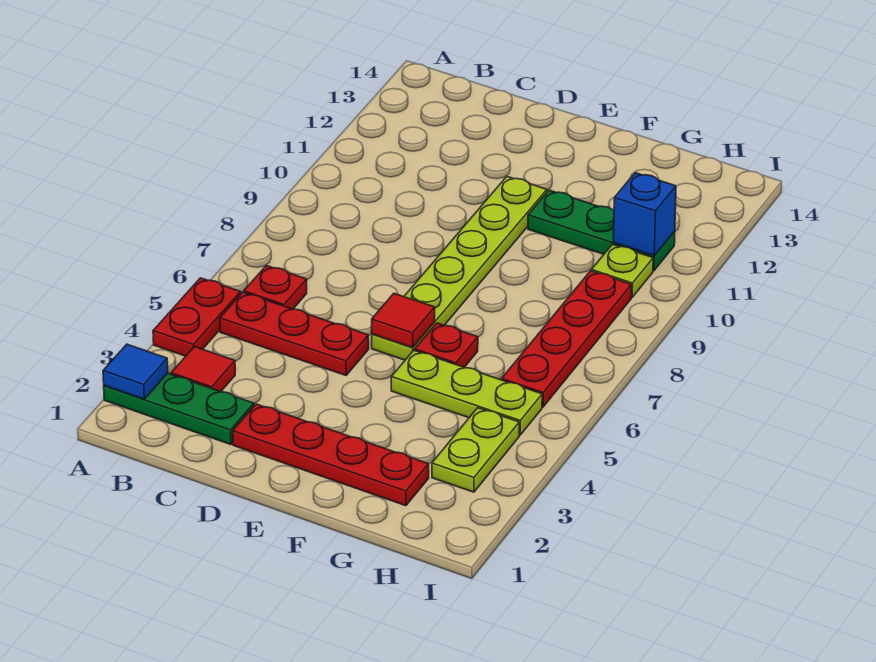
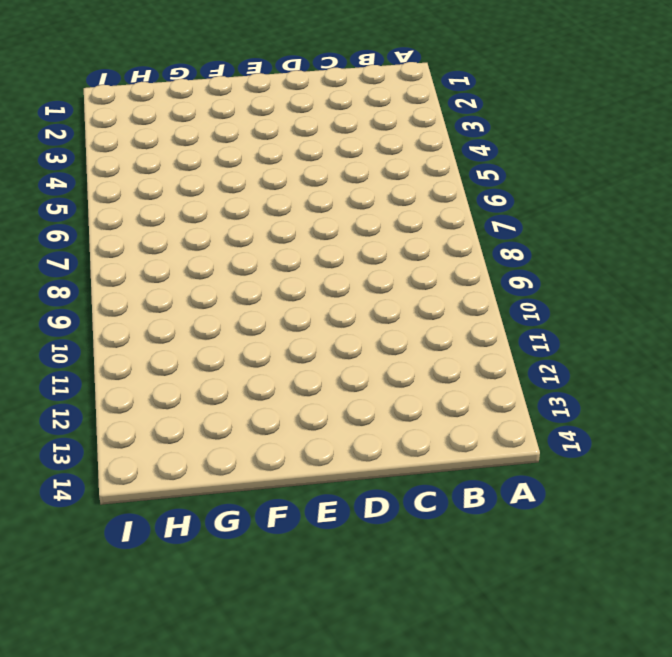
none -> green plate A2:C2 level 1
none -> red plate A4:A5 level 1
none -> red tile B3 level 1

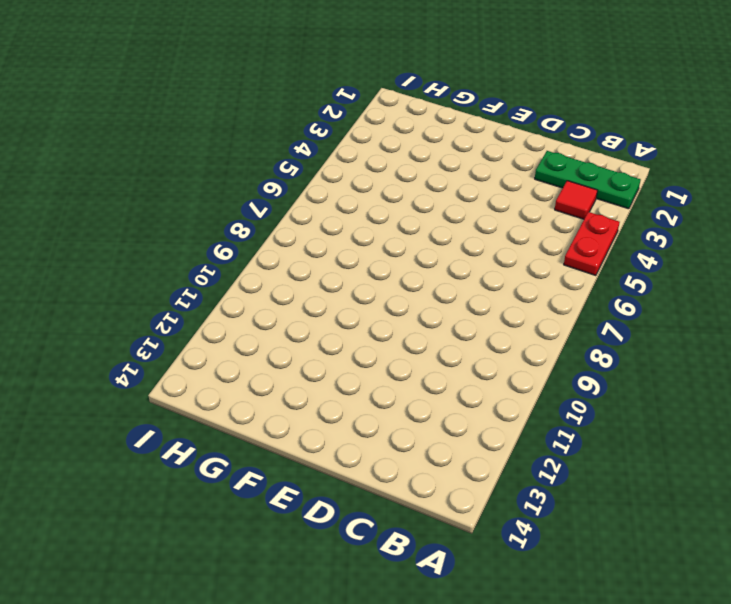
none -> red plate B5:D5 level 1
none -> red plate B6 level 1
none -> red plate D2:G2 level 1

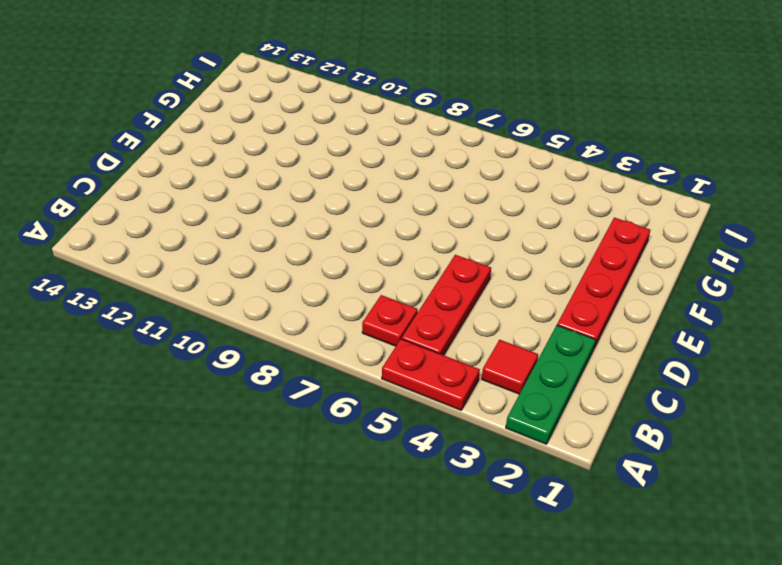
none -> lime plate E6:E11 level 1
none -> lime plate F5:H5 level 1
none -> red plate F6 level 1

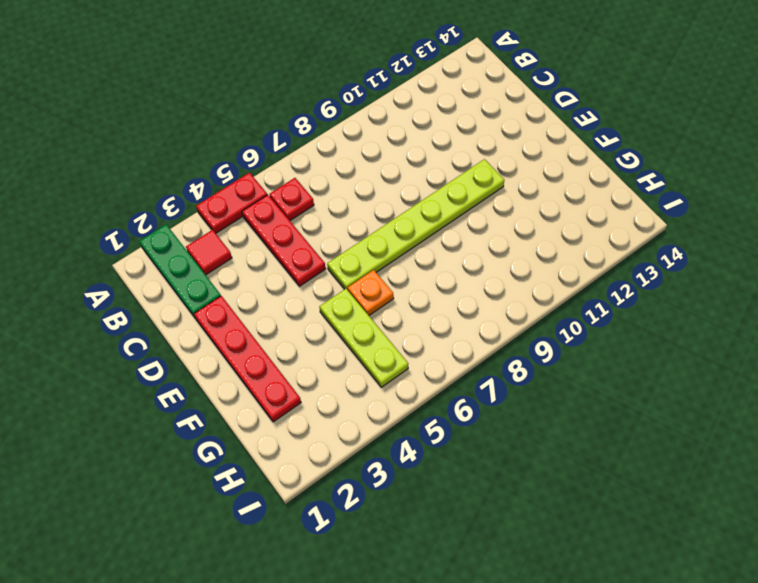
orange plate F6 level 1 -> red plate F6 level 1
none -> green plate F11:H11 level 1
none -> lime plate H3:H4 level 1
none -> red plate H6:H9 level 1

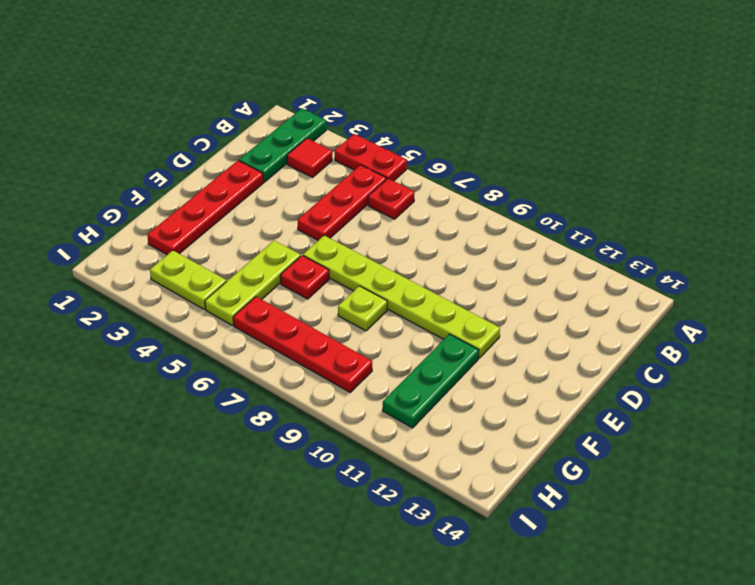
lime plate F8 level 1 -> lime plate H10 level 1
none -> blue tile A2 level 2
none -> red tile E6 level 2
none -> blue brick H11 level 2

